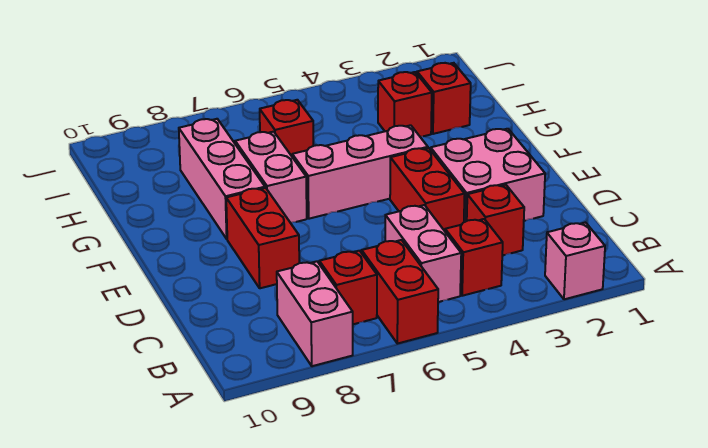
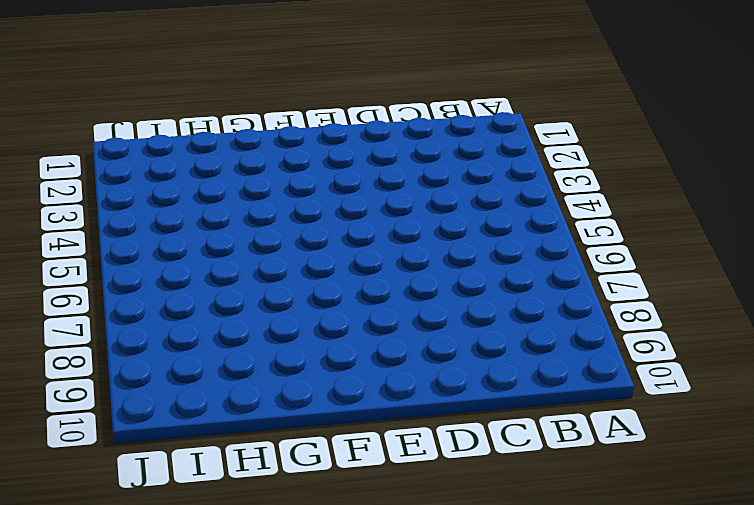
none -> pink brick A2 level 1
none -> red brick A6:B6 level 1
none -> pink brick A8:B8 level 1

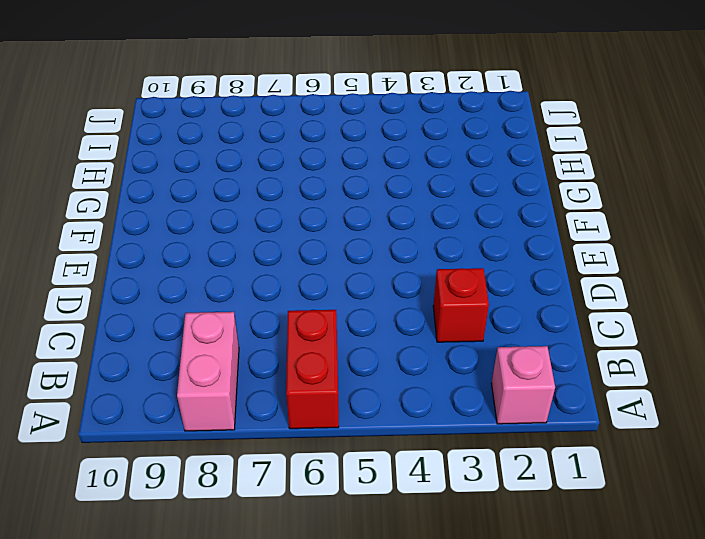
none -> red brick B4 level 1
none -> pink brick B5:C5 level 1
none -> red brick B7 level 1

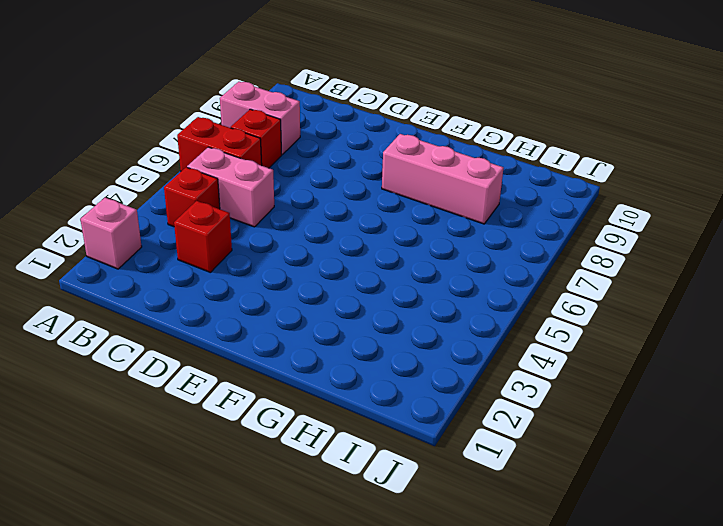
none -> pink brick D2:E3 level 1
none -> red brick D4:E4 level 1
none -> red brick D8:E8 level 1

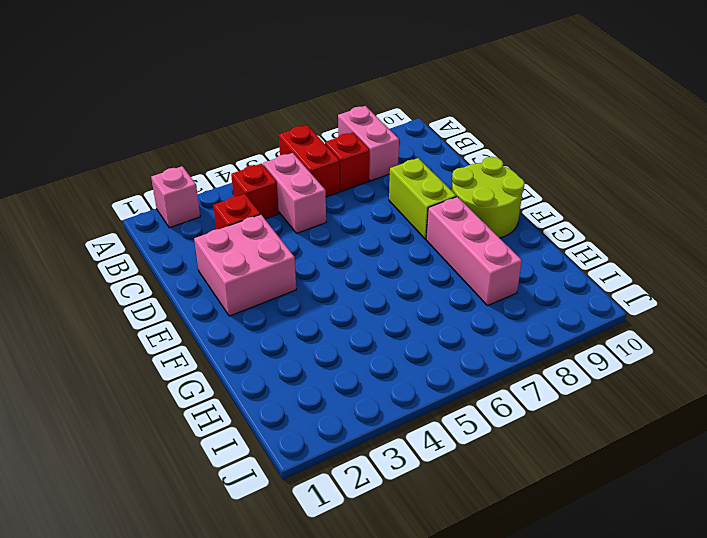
lime brick D8:E8 level 1 -> red brick D8:E8 level 1
lime round brick E9:F10 level 1 -> none
none -> red brick D4:E4 level 1
none -> pink brick F4:F6 level 1
none -> pink brick F7:G7 level 1

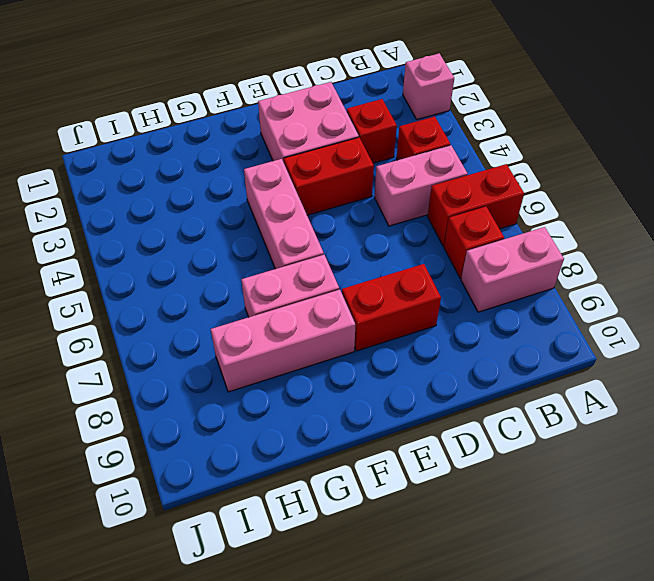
none -> red brick H2 level 1
none -> red brick H3 level 1
none -> red brick H6 level 1

